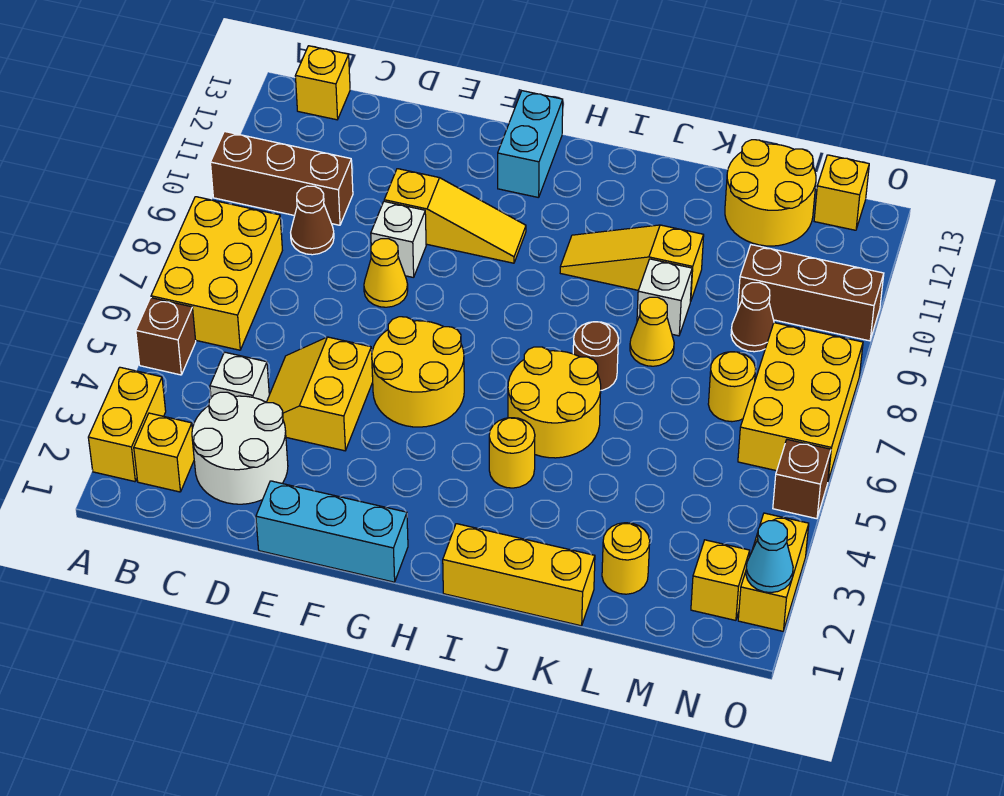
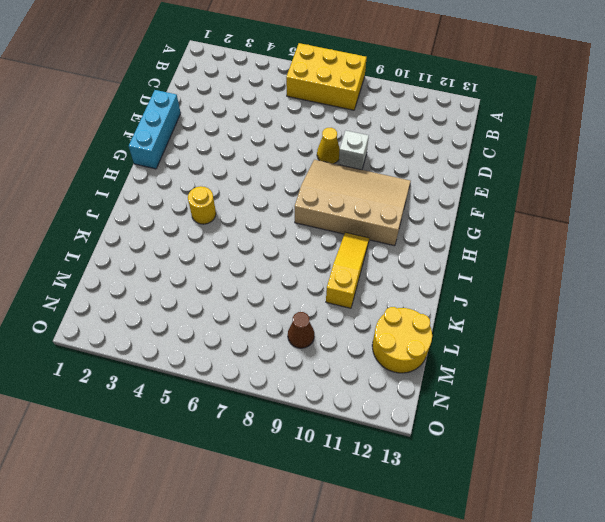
tan slope F8:H11 level 1 top H -> yellow slope E10:G10 level 1 top E
none -> yellow brick A2:A3 level 1
none -> brown brick A5 level 1
none -> brown brick A10:C10 level 1
none -> yellow brick B2 level 1

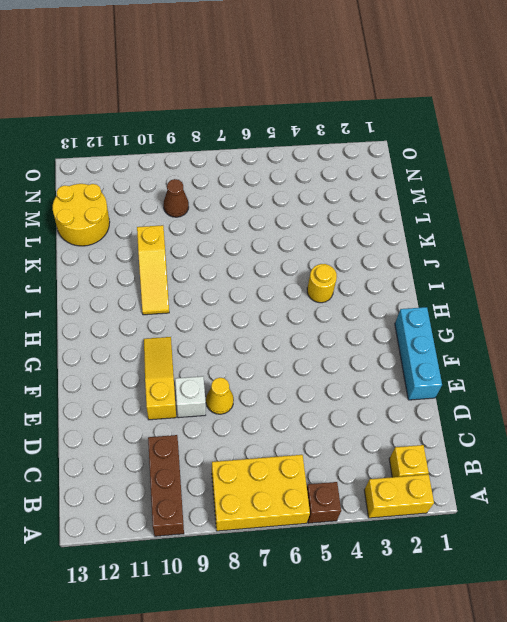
none -> yellow brick B13 level 1
none -> white round brick C2:D3 level 1
none -> white brick C4 level 1
none -> brown cone C9 level 1

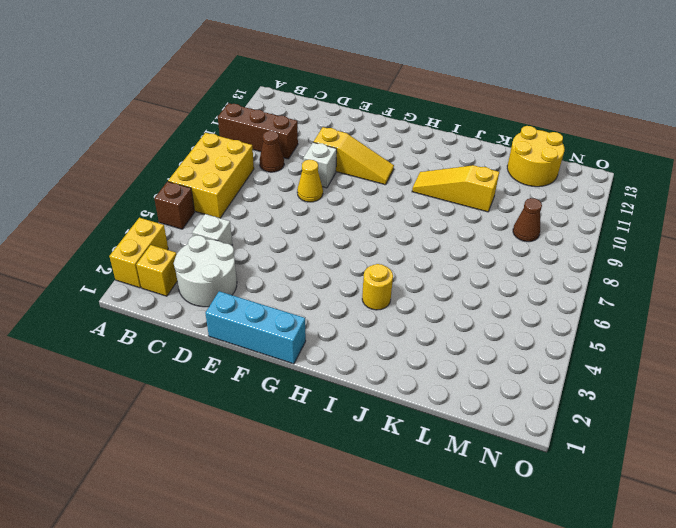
none -> yellow brick B13 level 1
none -> yellow slope D4:E5 level 1 top E
none -> yellow round brick F5:G6 level 1
none -> cyan brick G12:G13 level 1

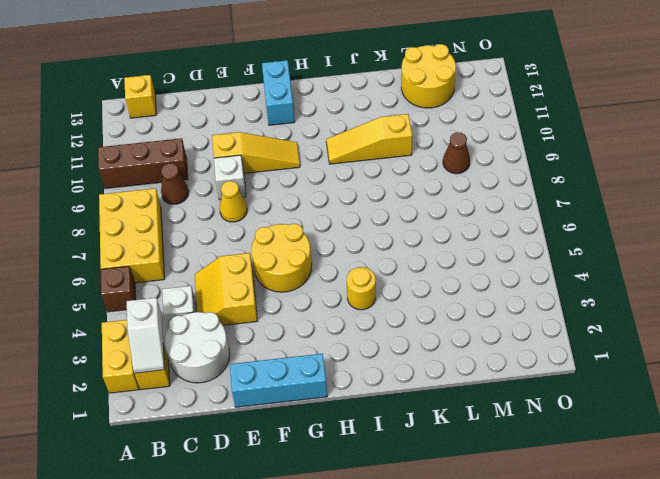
white slope B2:B3 level 2 top 3 -> none
none -> yellow brick I1:K1 level 1
none -> yellow round brick I5:J6 level 1
none -> brown round brick J7 level 1
none -> yellow cone K8 level 1

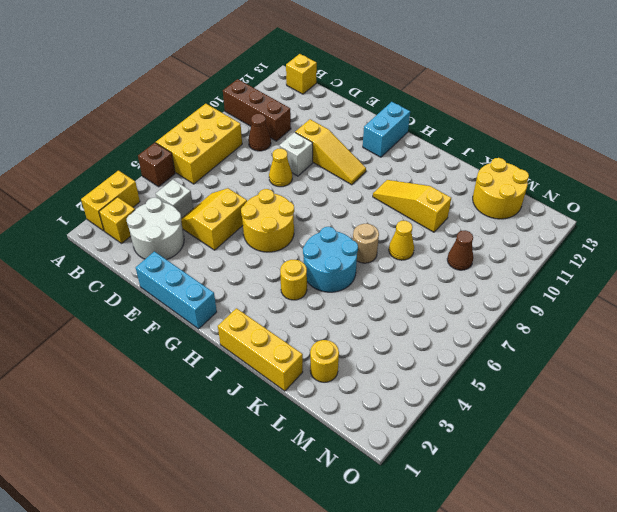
cyan round brick I5:J6 level 1 -> yellow round brick I5:J6 level 1
tan round brick J7 level 1 -> brown round brick J7 level 1
none -> white brick K9 level 1
none -> yellow round brick M7 level 1
none -> brown brick M10:O10 level 1
none -> yellow brick N2 level 1

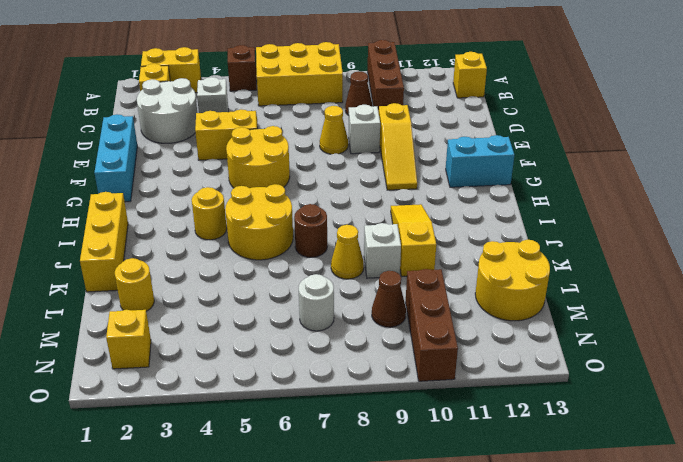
white round brick M7 level 1 -> yellow round brick M7 level 1
none -> yellow brick N6:O8 level 1
none -> yellow brick N13 level 1
none -> yellow brick O2:O3 level 1
none -> brown brick O5 level 1

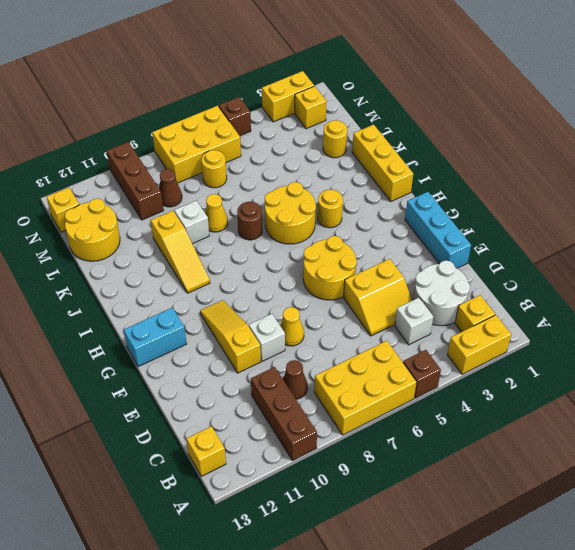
none -> cyan cone O2 level 2

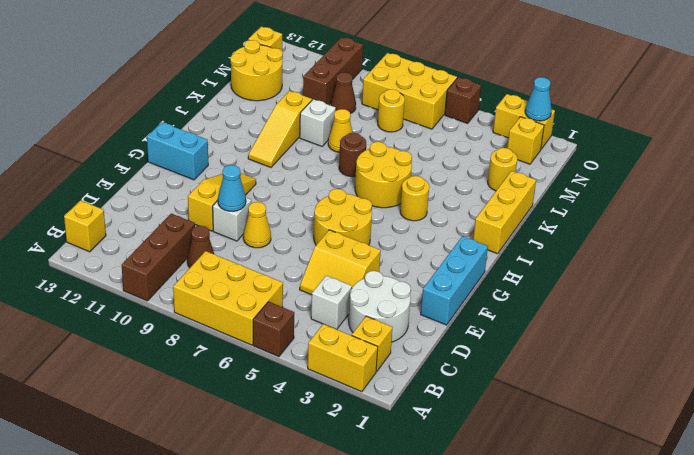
cyan cone E9 level 2 -> none

